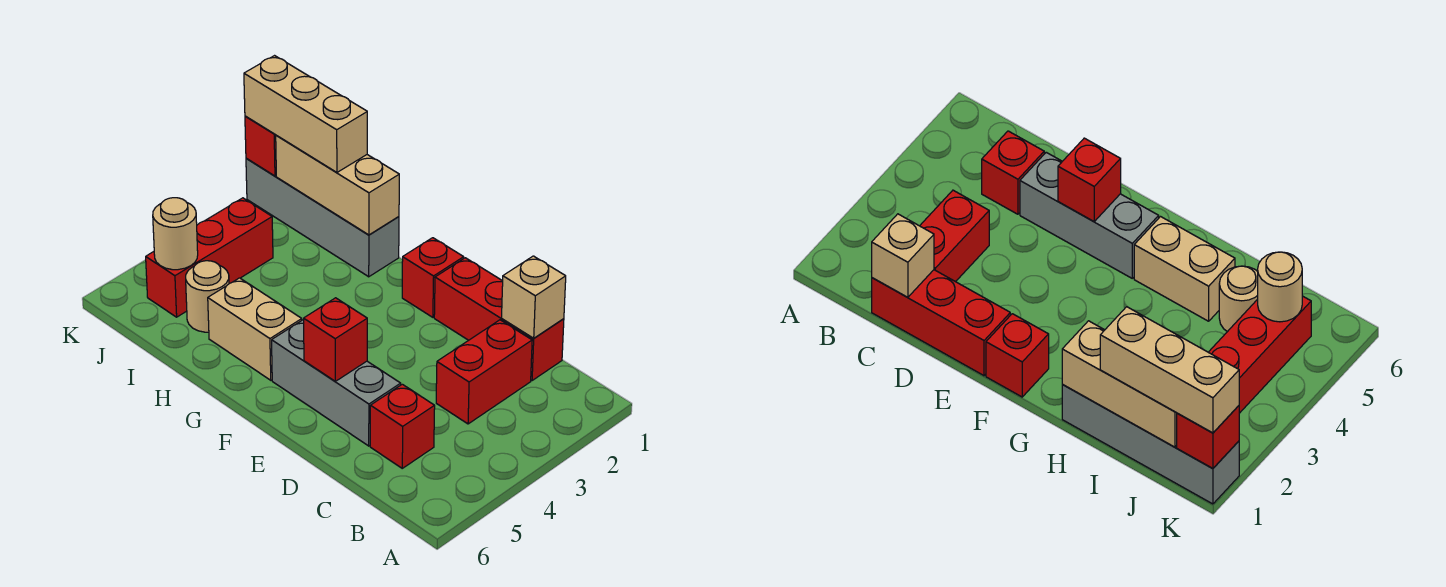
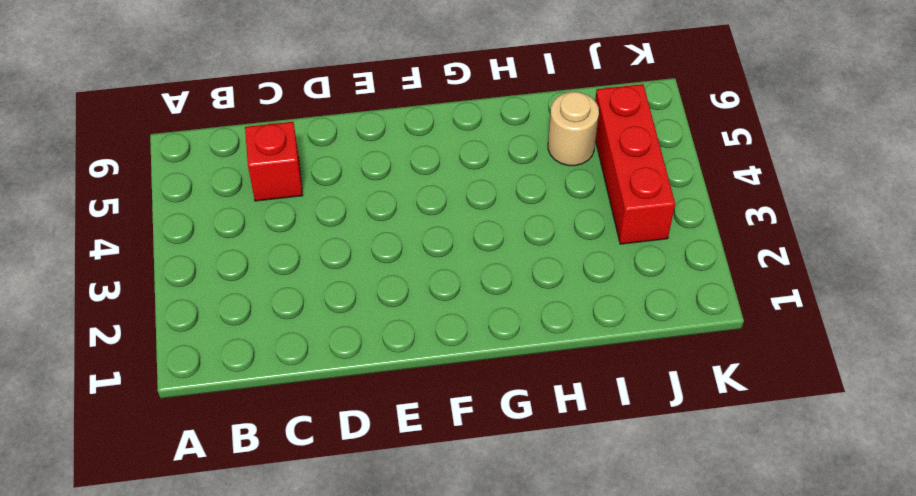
none -> red brick C1:E1 level 1
none -> red brick C2:C3 level 1
none -> grey brick D5:F5 level 1

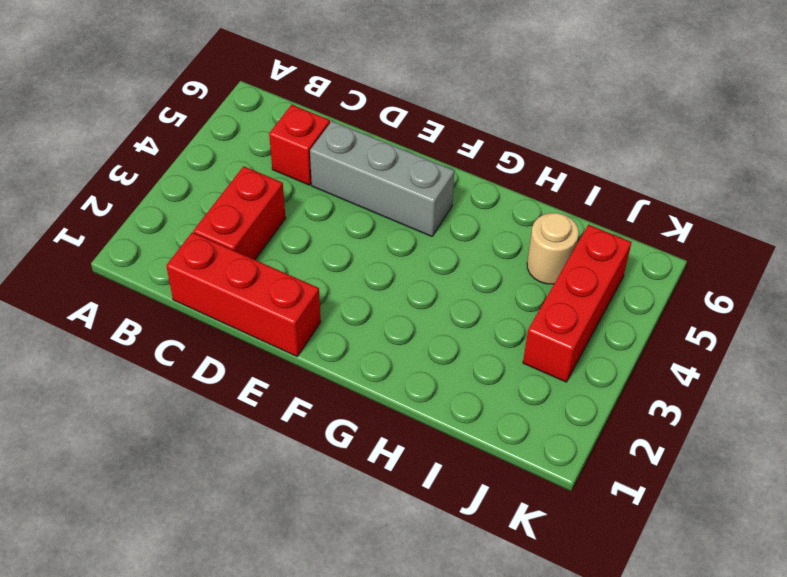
none -> red brick F1 level 1
none -> tan brick G5:H5 level 1
none -> grey brick H1:K1 level 1

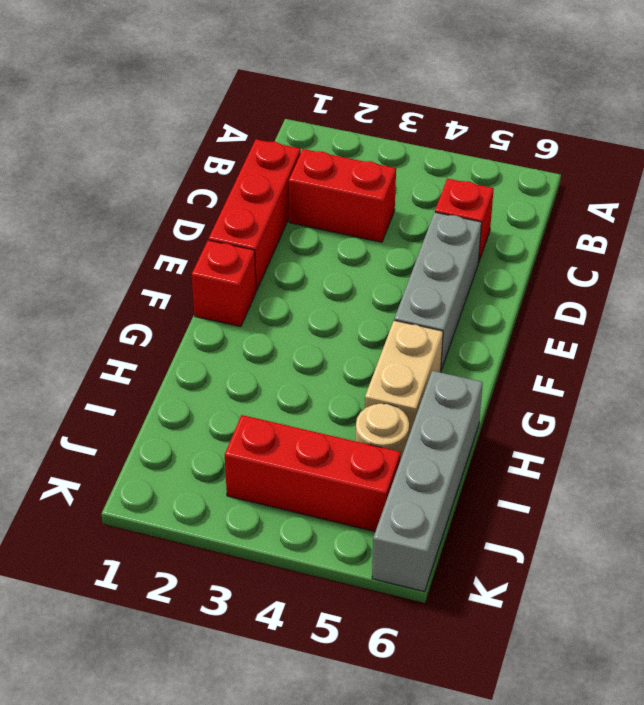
grey brick H6:K6 level 1 -> grey brick H1:K1 level 1
none -> tan brick C1 level 2
none -> red brick E5 level 2
none -> tan brick H1:J1 level 2

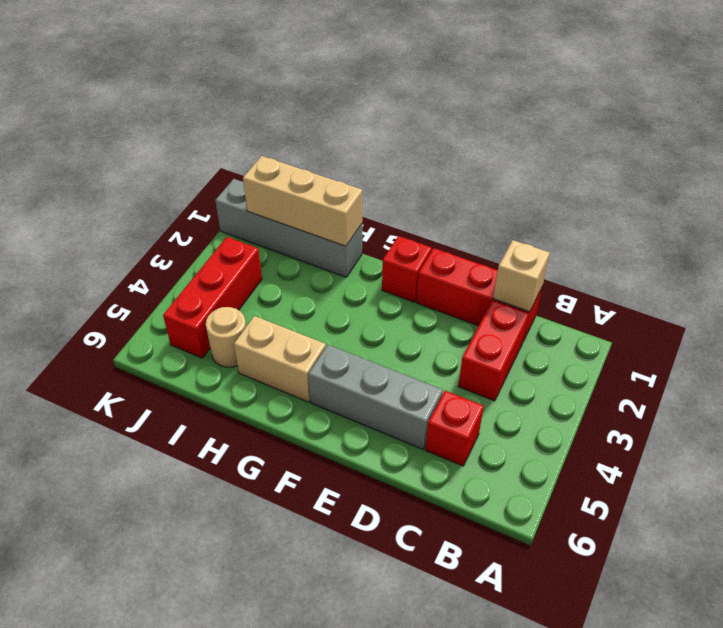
none -> red brick E5 level 2
none -> tan round brick J5 level 2
none -> red brick K1 level 2

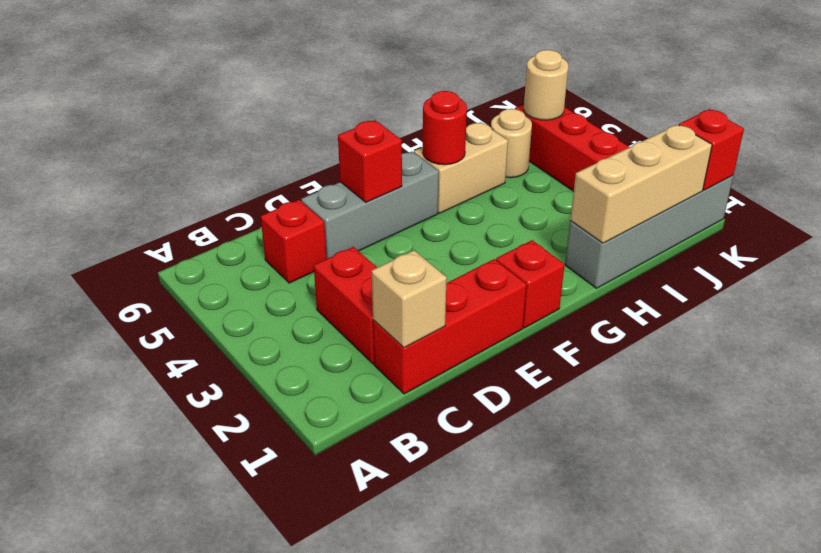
red round brick G5 level 2 -> none
none -> tan brick I1:K1 level 3

